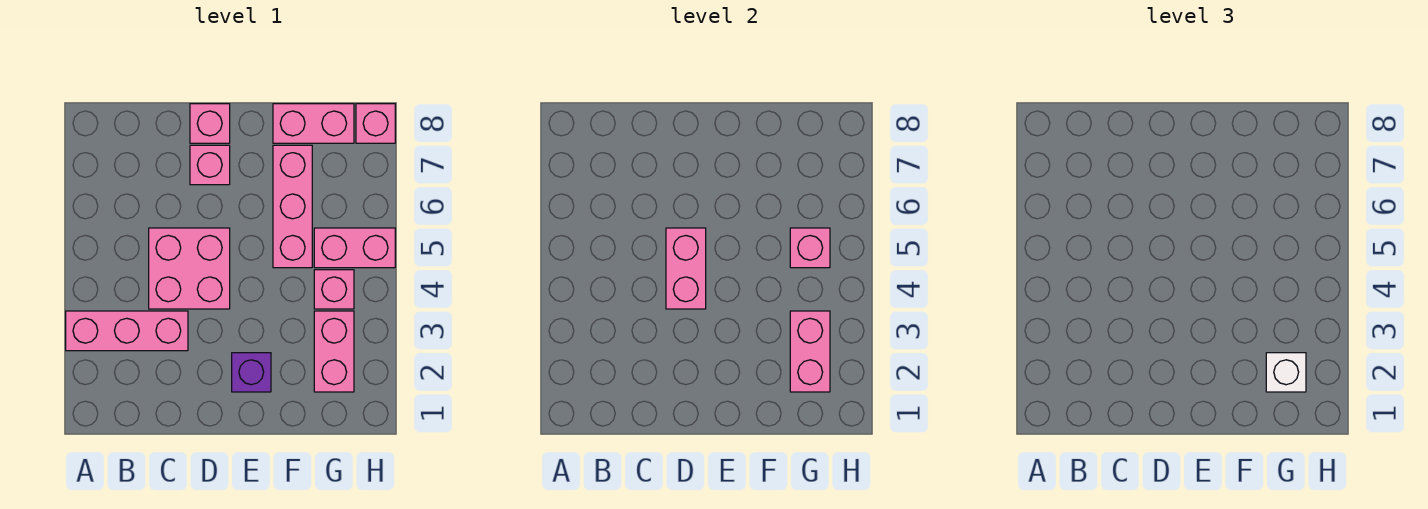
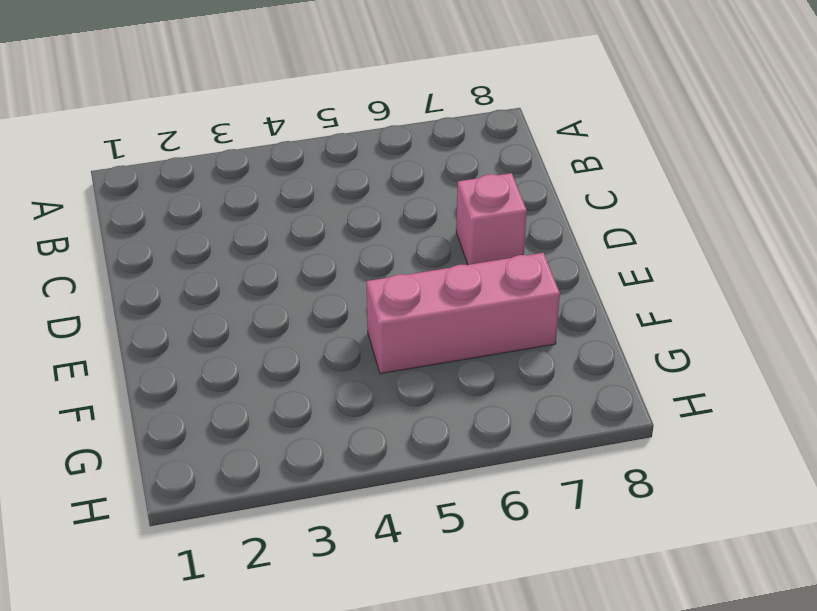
none -> pink brick A3:C3 level 1
none -> pink brick C4:D5 level 1
none -> pink brick D8 level 1

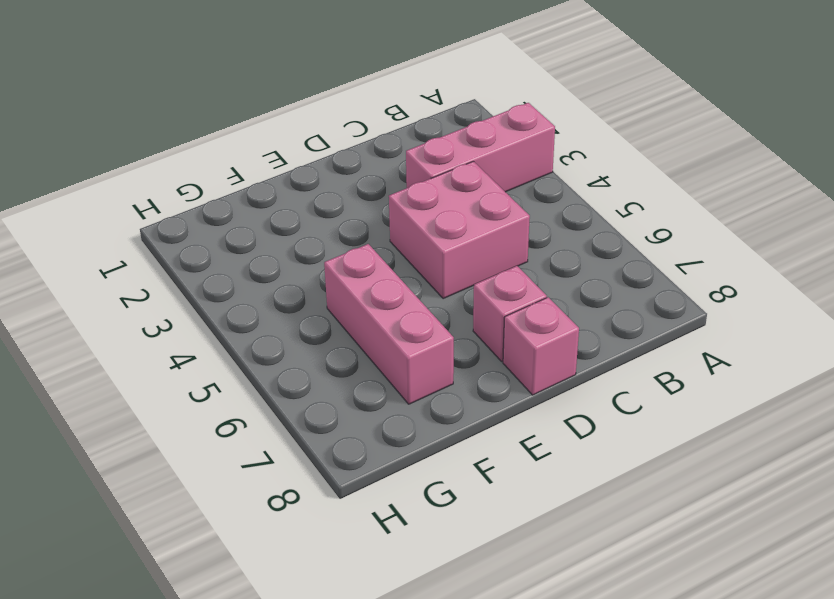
none -> purple brick E2 level 1
none -> pink brick F8:G8 level 1
none -> pink brick G2:G3 level 1

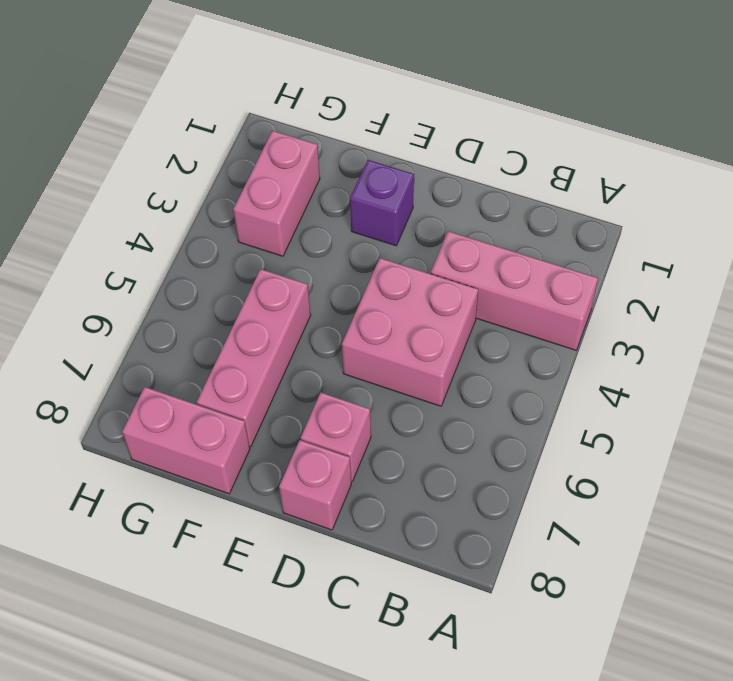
none -> pink brick G4 level 1
none -> pink brick G5:H5 level 1
none -> pink brick H8 level 1

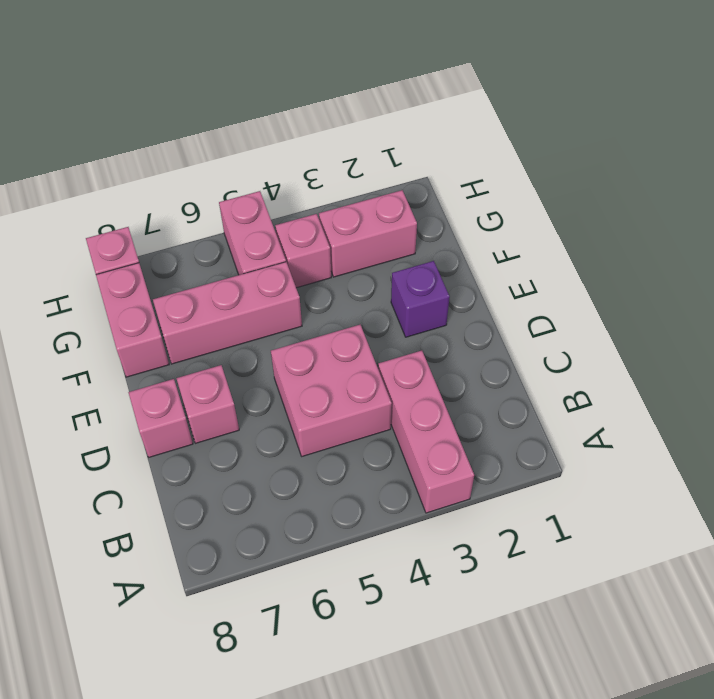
none -> pink brick D4:D5 level 2
none -> pink brick G2:G3 level 2
none -> pink brick G5 level 2

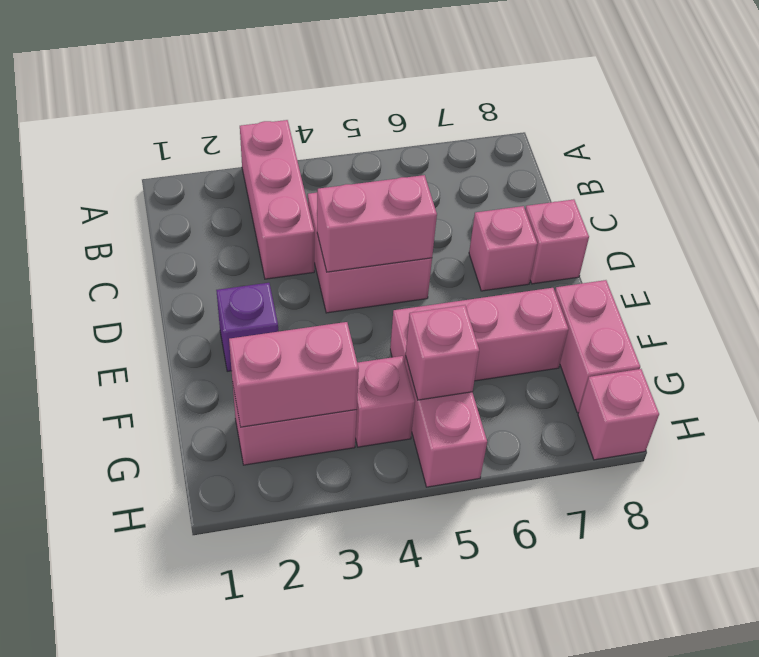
none -> white brick G2 level 3

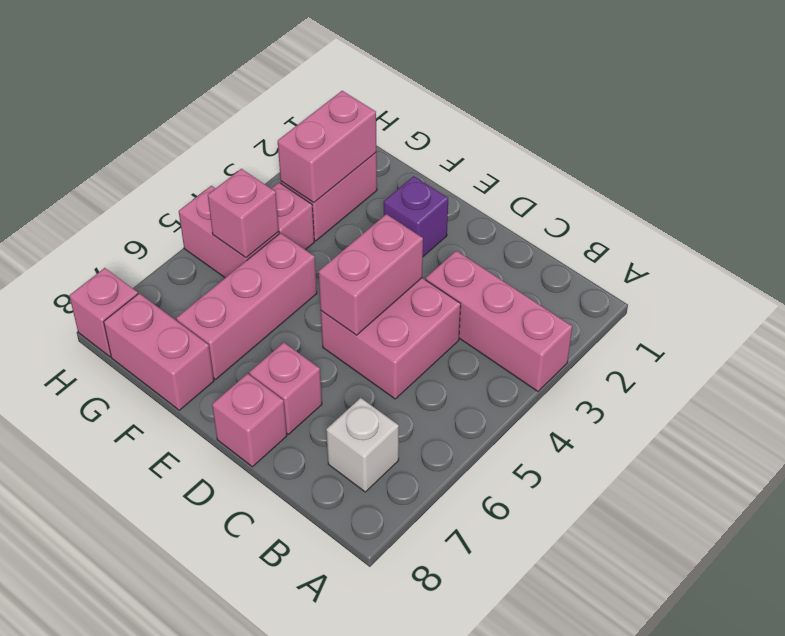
white brick B7 level 1 -> white brick G2 level 3

